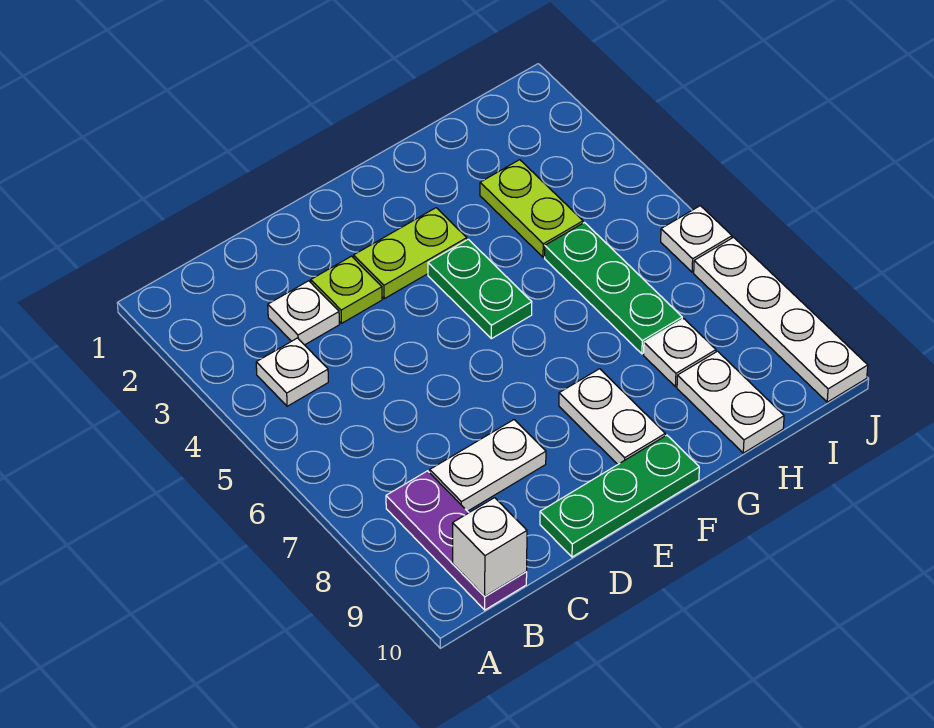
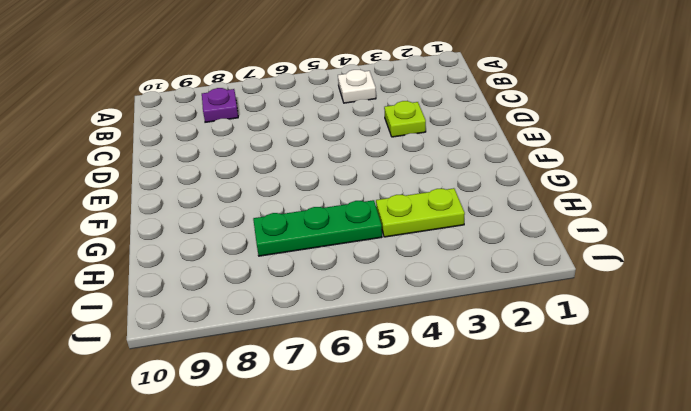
purple plate B8 level 1 -> purple plate B8:B10 level 1
none -> white plate C3 level 1
none -> white plate C8:D8 level 1
none -> green plate D10:F10 level 1

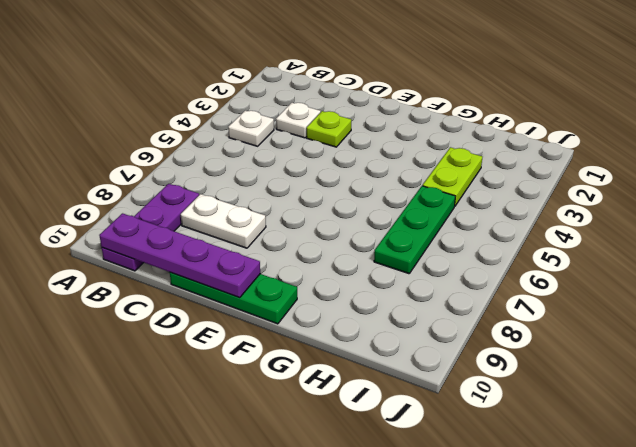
purple plate B10:E10 level 2 -> white brick B10 level 2
none -> lime plate E3:F3 level 1
none -> green plate F4:F5 level 1
none -> white plate F8:F9 level 1

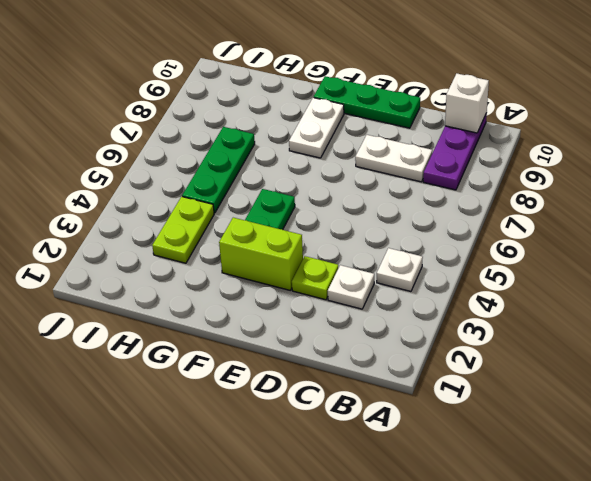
lime brick E3:F3 level 1 -> lime plate E3:F3 level 1
none -> white plate H8 level 1
none -> white plate H9:H10 level 1
none -> white plate J6 level 1

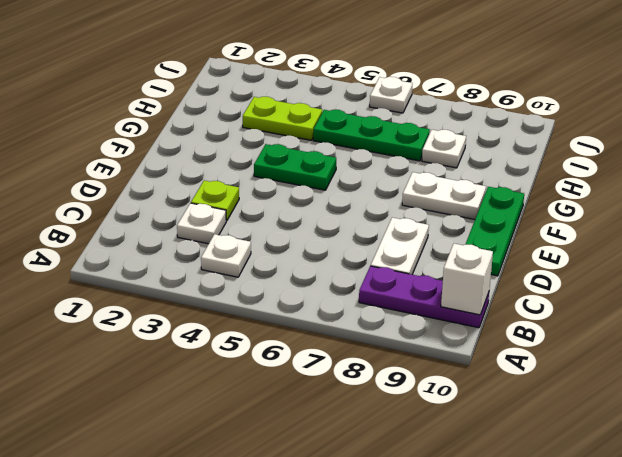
none -> lime plate E3:F3 level 1
none -> white plate H9:H10 level 1
none -> white plate J7:J10 level 1

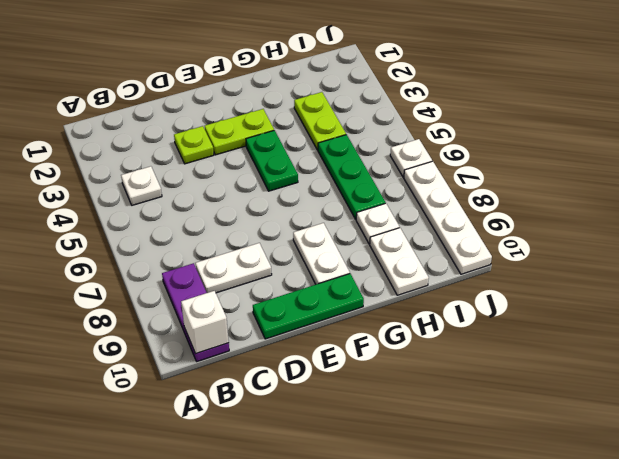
none -> white plate C3 level 1

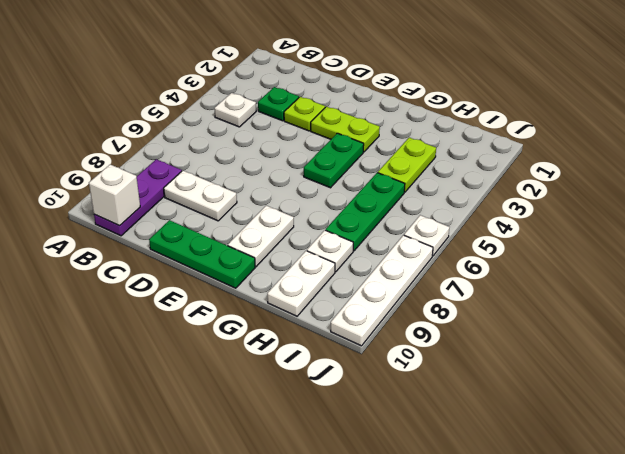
green plate C3 level 1 -> white plate C3 level 1

